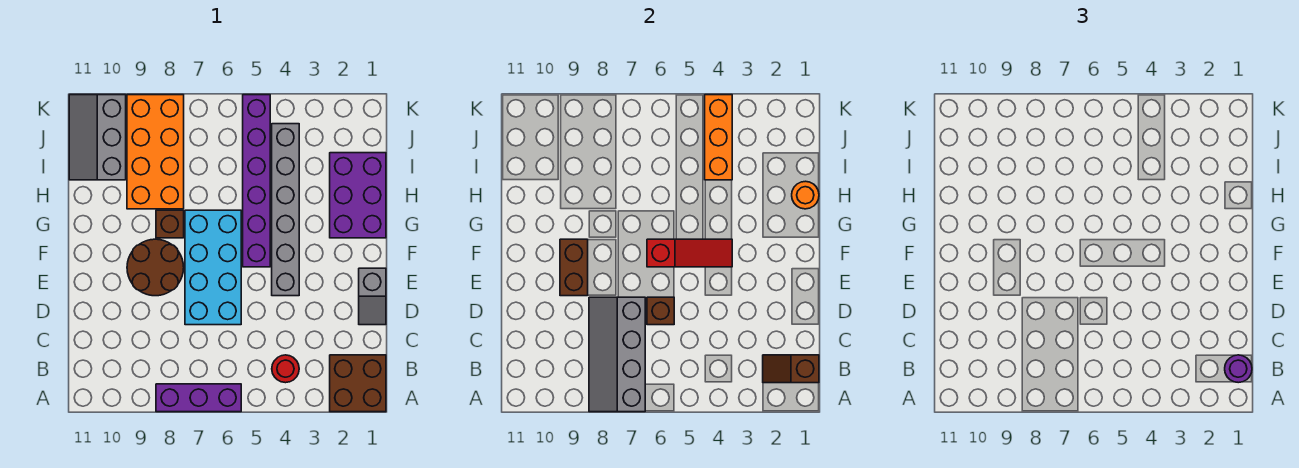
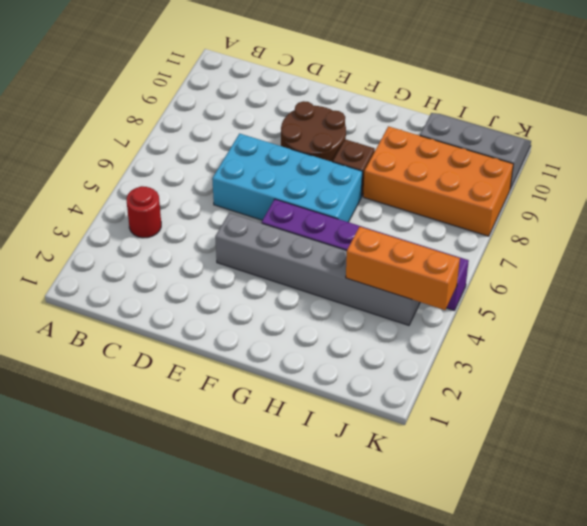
none -> brown brick A1:B2 level 1
none -> purple brick A6:A8 level 1
none -> grey slope D1:E1 level 1 top E

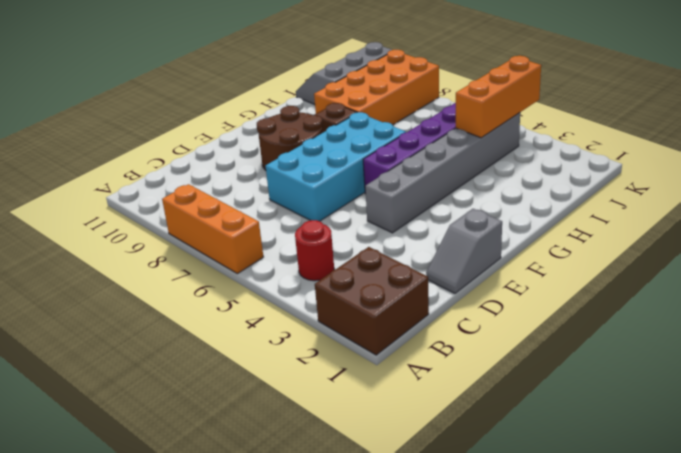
orange brick A6:A8 level 1 -> purple brick A6:A8 level 1
none -> purple brick G1:I2 level 1
none -> grey slope A7:D8 level 2 top 7
none -> brown slope B1:B2 level 2 top 1

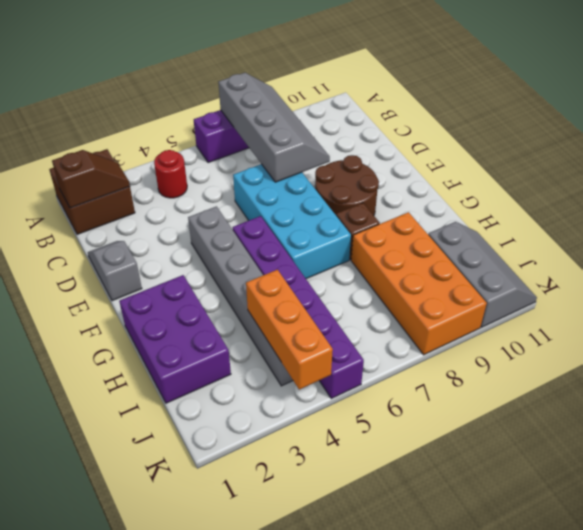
none -> brown brick D6 level 2
none -> brown brick E9:F9 level 2
none -> red slope F4:F6 level 2 top 6

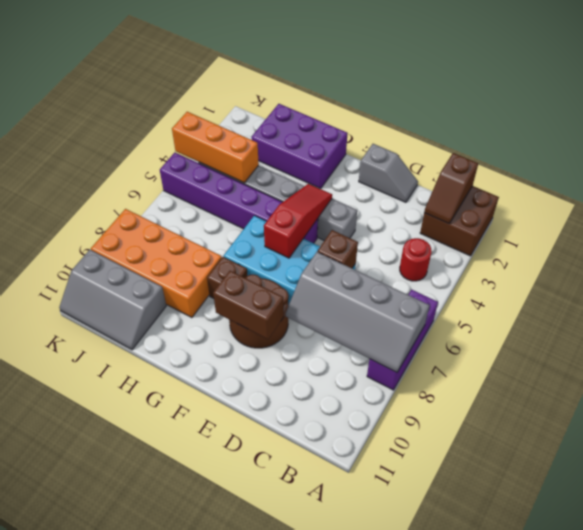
none -> orange round brick H1 level 2
none -> purple round brick B1 level 3

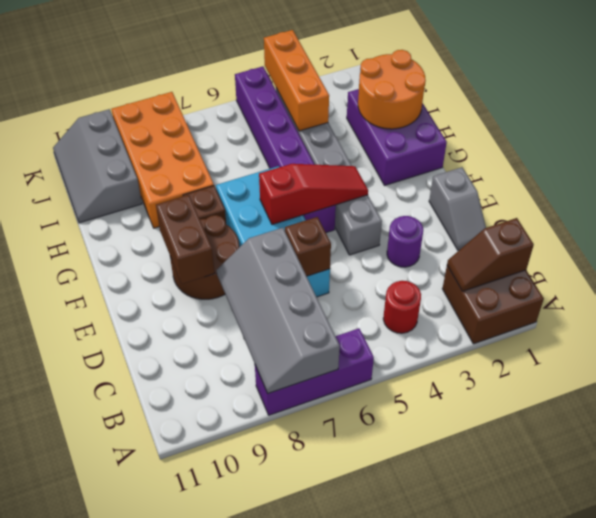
purple round brick D3 level 1 -> purple round brick B1 level 3
orange round brick H1:I2 level 2 -> orange round brick H1 level 2

